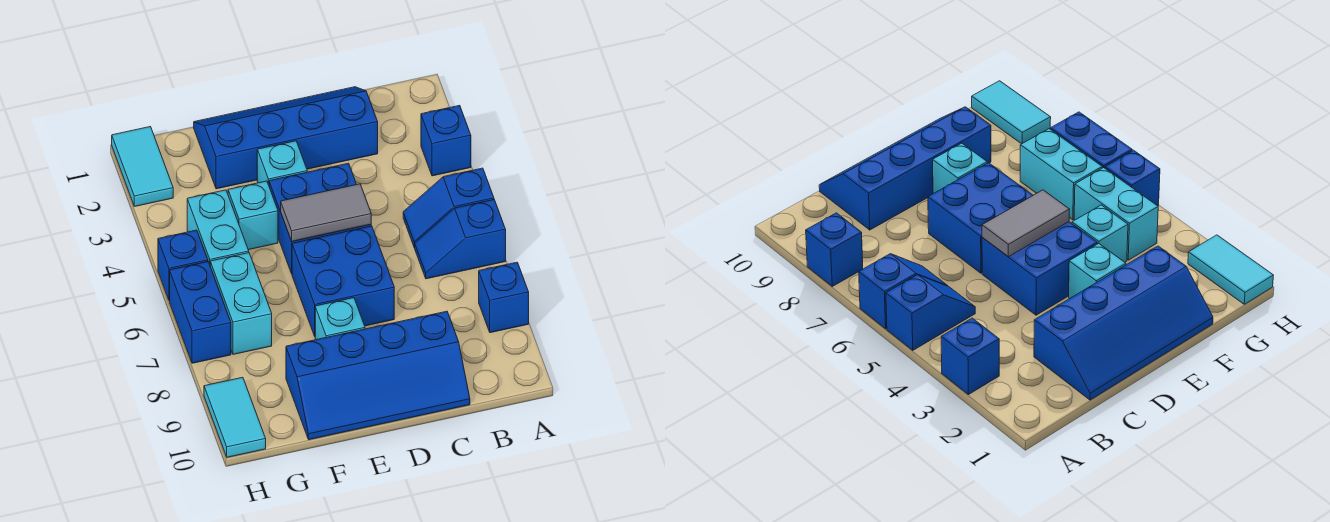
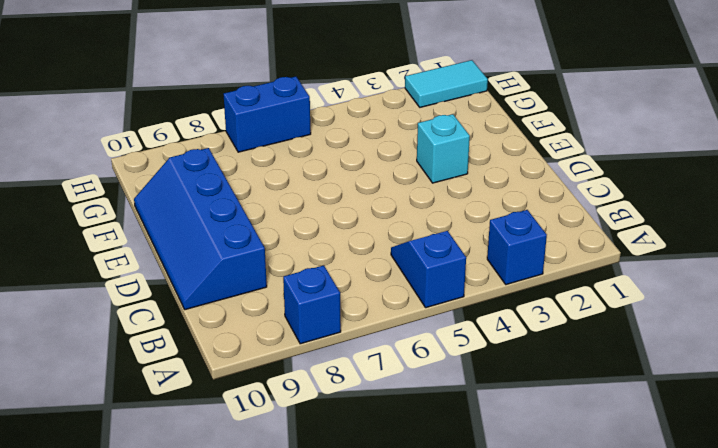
none -> blue slope A6:B6 level 1 top A
none -> blue slope C1:F2 level 1 top 2
none -> blue brick D4:E5 level 1

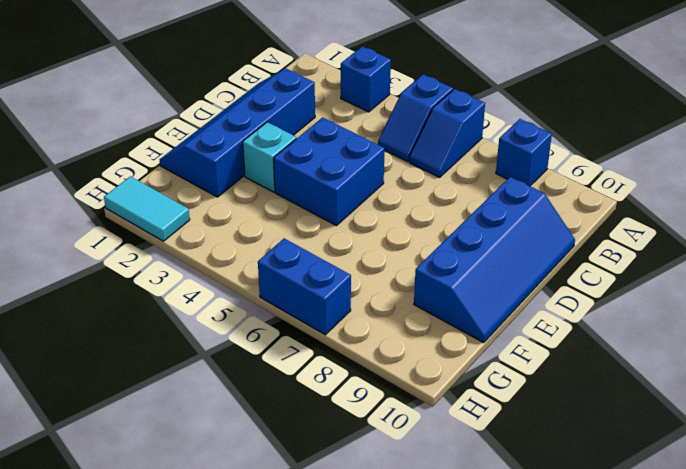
none -> blue brick D6:E7 level 1
none -> cyan brick E8 level 1
none -> cyan brick F4 level 1

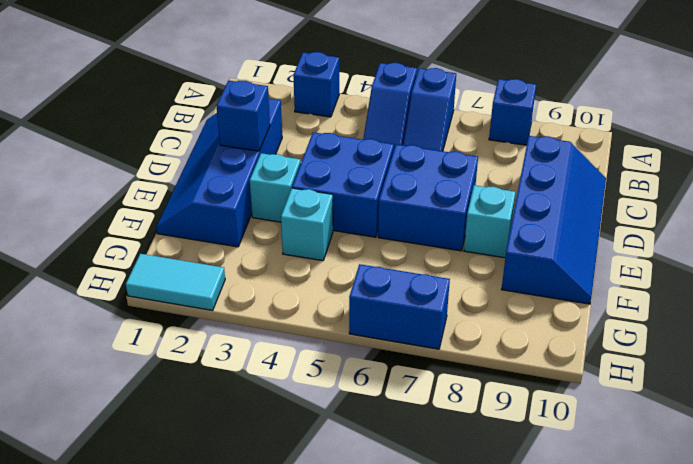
blue brick D2 level 2 -> blue brick H5 level 1
none -> cyan brick G4:G5 level 1
none -> cyan brick G6:G7 level 1
none -> cyan tile H9:H10 level 1

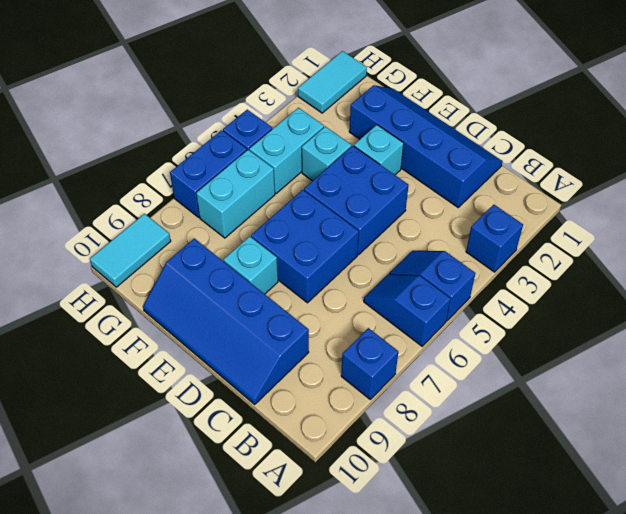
none -> grey tile D5:E5 level 2

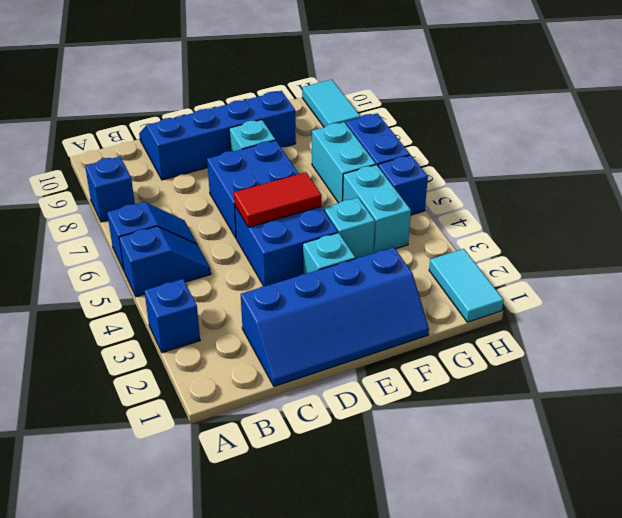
red tile D5:E5 level 2 -> grey tile D5:E5 level 2

